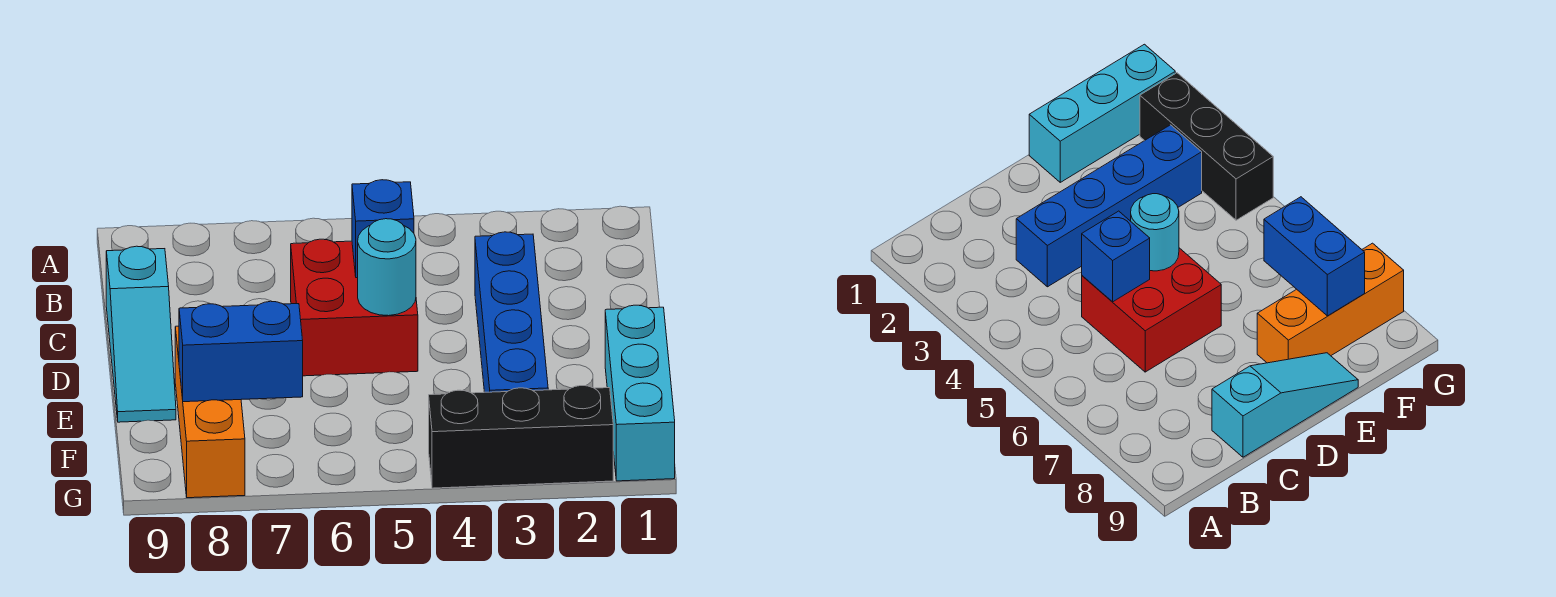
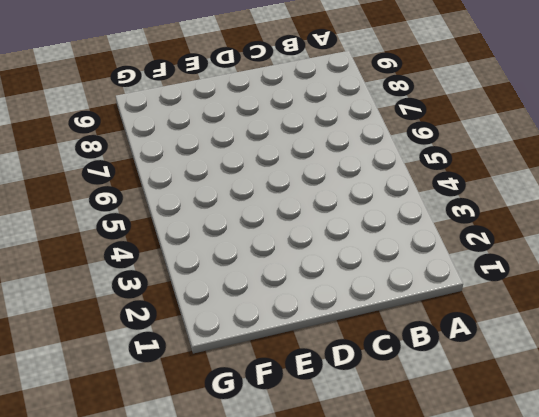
none -> blue brick C3:F3 level 1
none -> red brick C5:D6 level 1

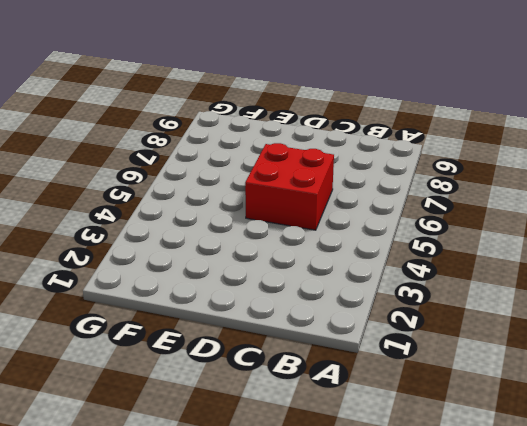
none -> blue brick C3:F3 level 1
none -> cyan slope C9:E9 level 1 top C

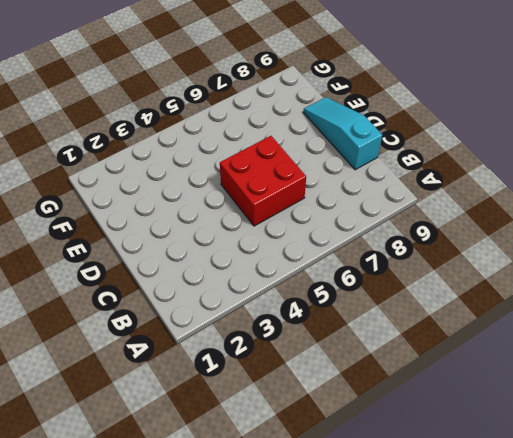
none -> blue brick C3:F3 level 1
none -> cyan brick E1:G1 level 1

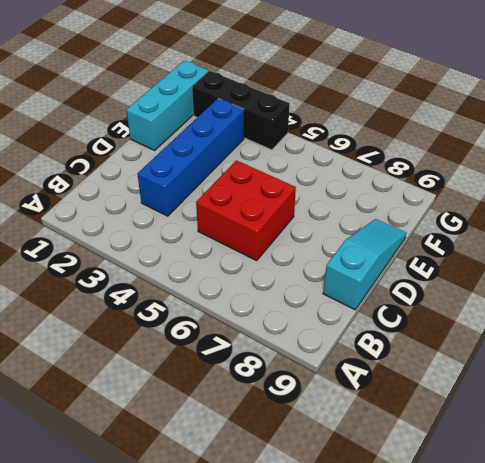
none -> orange brick E8:G8 level 1
none -> blue brick C5 level 2

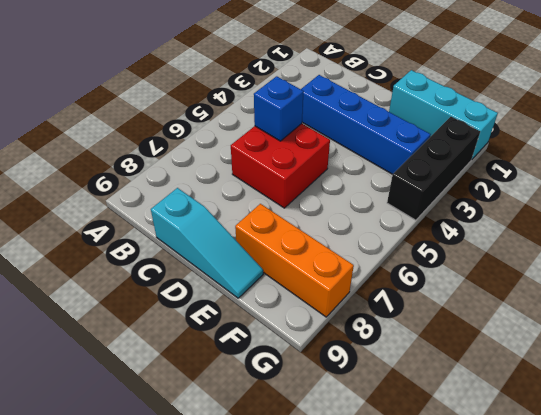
none -> cyan round brick D5 level 2
none -> blue brick F7:F8 level 2

